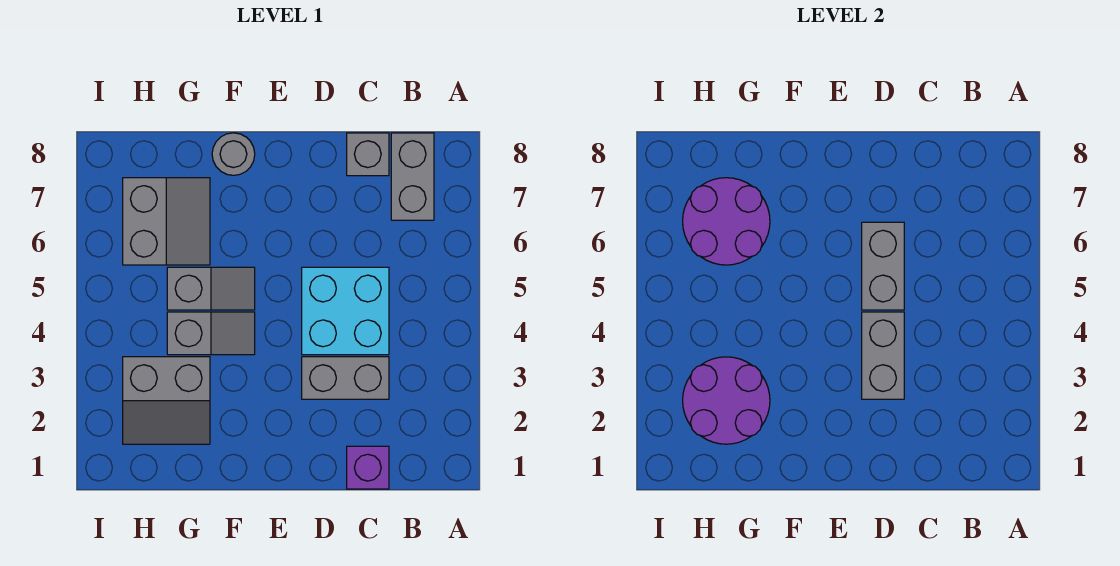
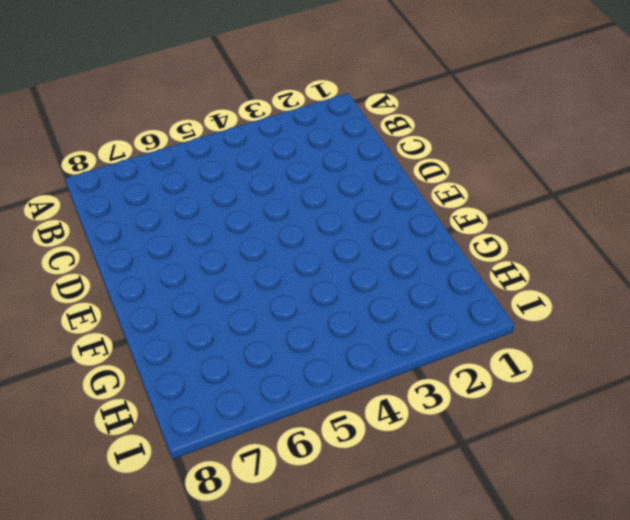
none -> grey brick B7:B8 level 1
none -> purple brick C1 level 1
none -> grey brick C3:D3 level 1

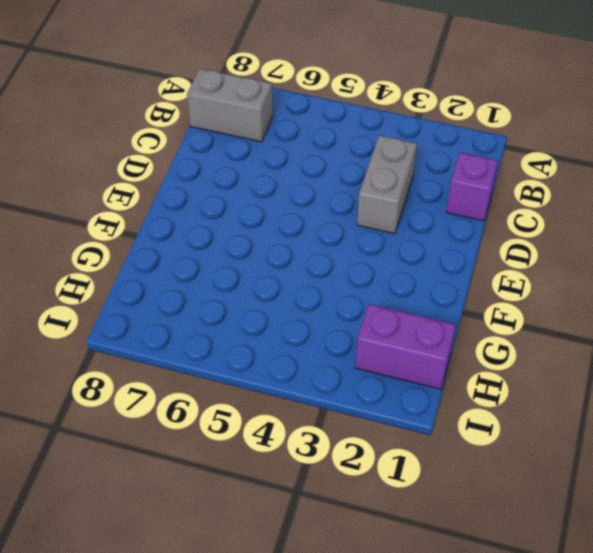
purple brick H1:H2 level 1 -> grey slope G2:H3 level 1 top 3
none -> cyan brick C4:D5 level 1
none -> grey brick C8 level 1
none -> grey slope F4:G4 level 1 top G

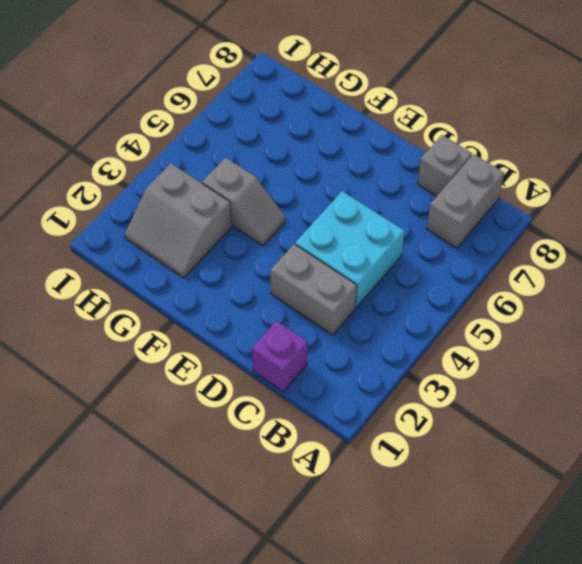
none -> grey slope F5:G5 level 1 top G
none -> grey round brick F8 level 1
none -> grey slope G6:H7 level 1 top H

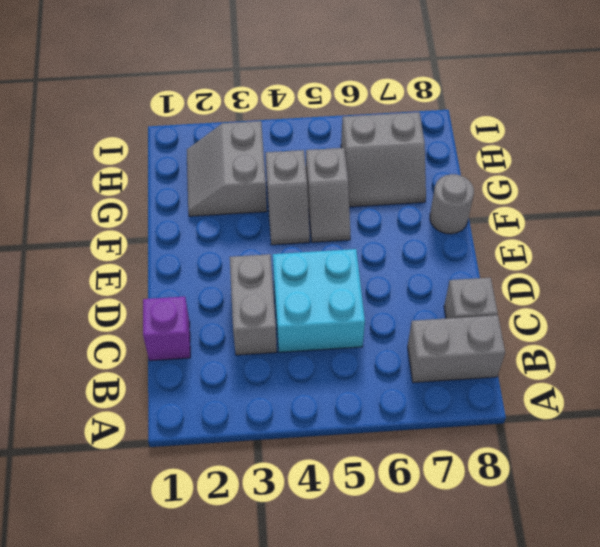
none -> grey brick D3:D4 level 2
none -> grey brick D5:D6 level 2
none -> purple round brick G2:H3 level 2

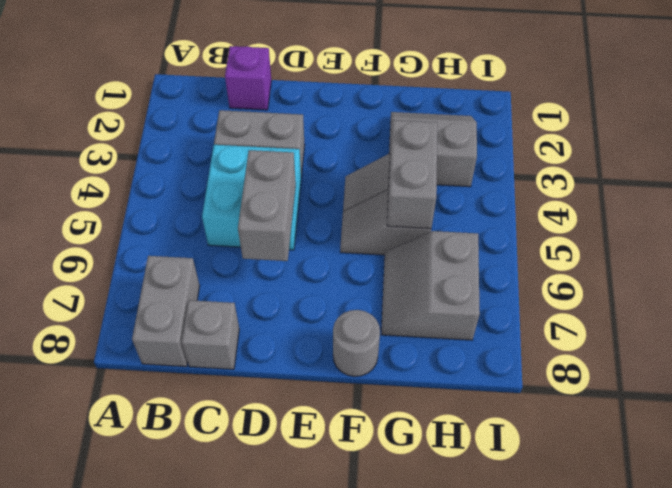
grey brick G4:G5 level 2 -> grey brick D3:D4 level 2
none -> purple round brick G2:H3 level 2
none -> purple round brick G6:H7 level 2

